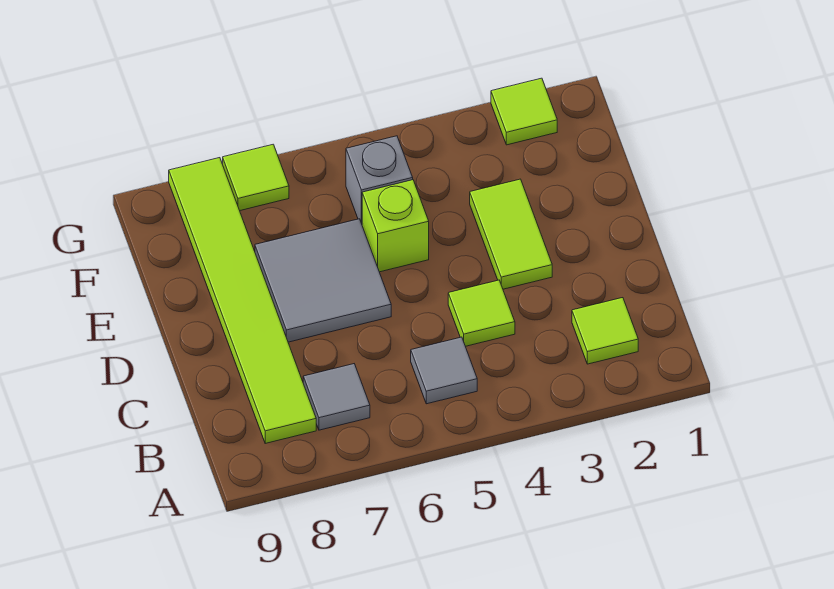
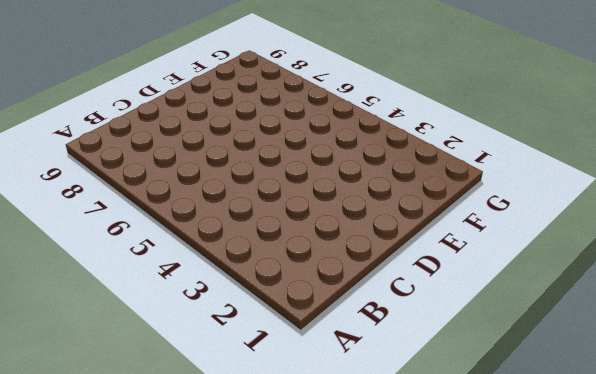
none -> lime tile B2 level 1
none -> grey tile B5 level 1

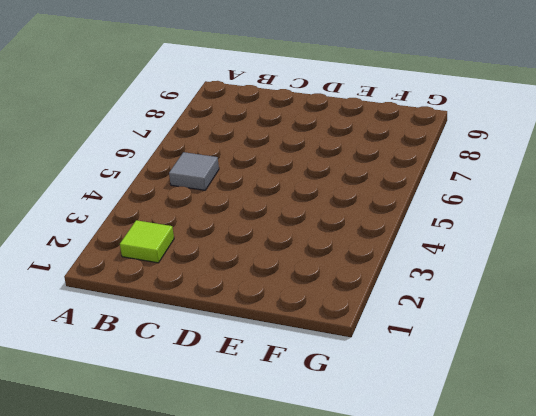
none -> grey tile B7 level 1
none -> lime tile B8:G8 level 1

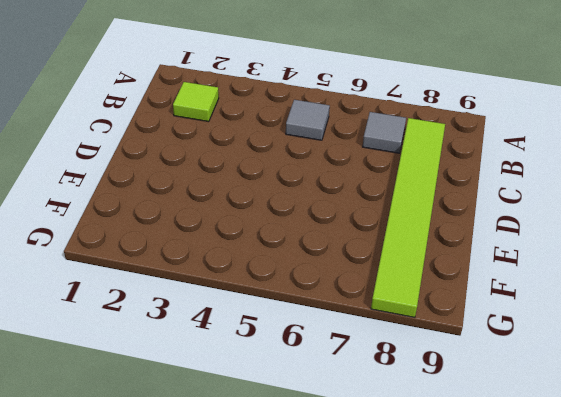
none -> lime tile C4 level 1
none -> lime tile D3:E3 level 1

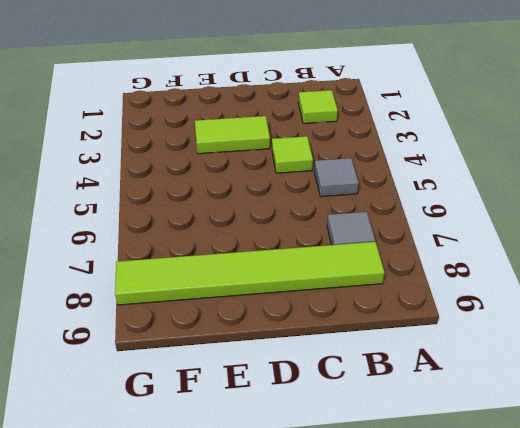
none -> grey tile D6:E7 level 1
none -> lime brick E5 level 1

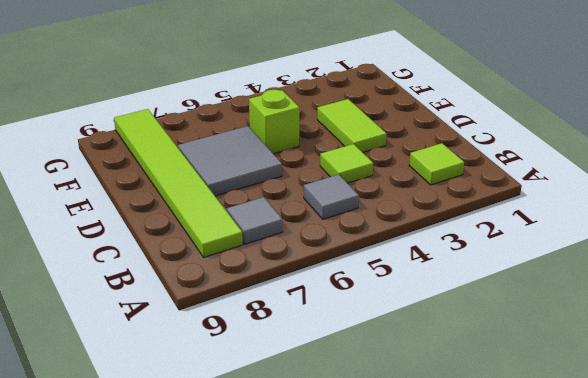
none -> grey brick F5 level 1
none -> lime tile G2 level 1

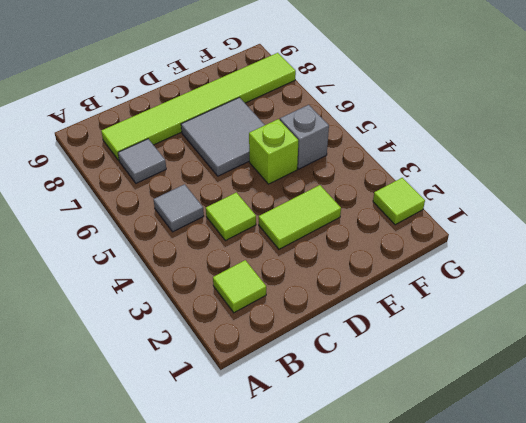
none -> lime tile G7 level 1

